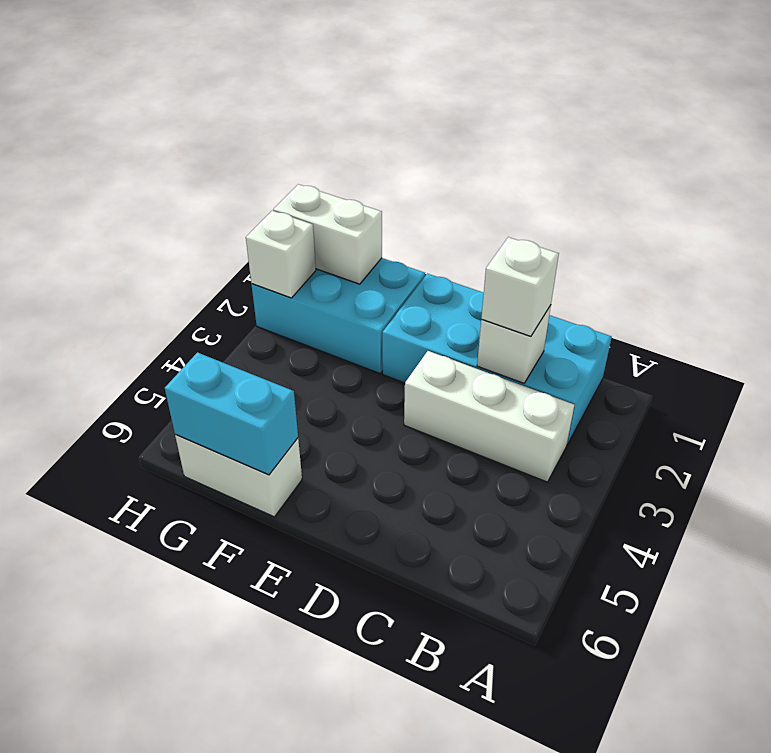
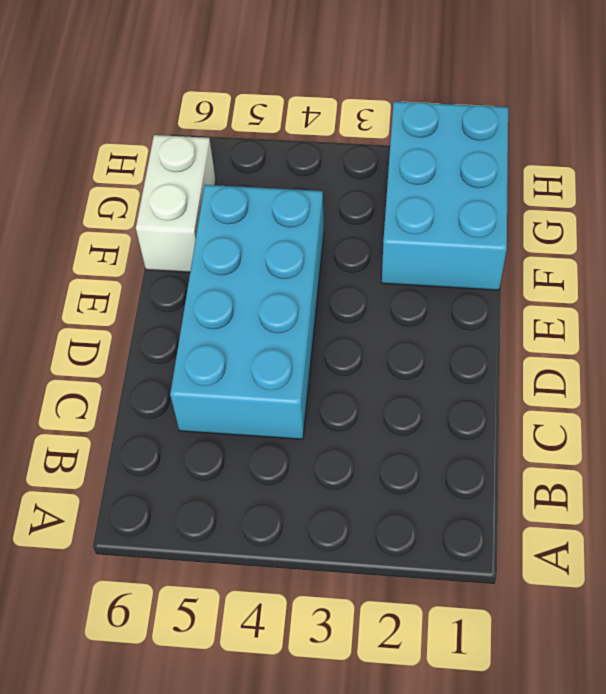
cyan brick C4:F5 level 1 -> cyan brick B1:E2 level 1
none -> white brick B3:D3 level 1
none -> white brick C2 level 2

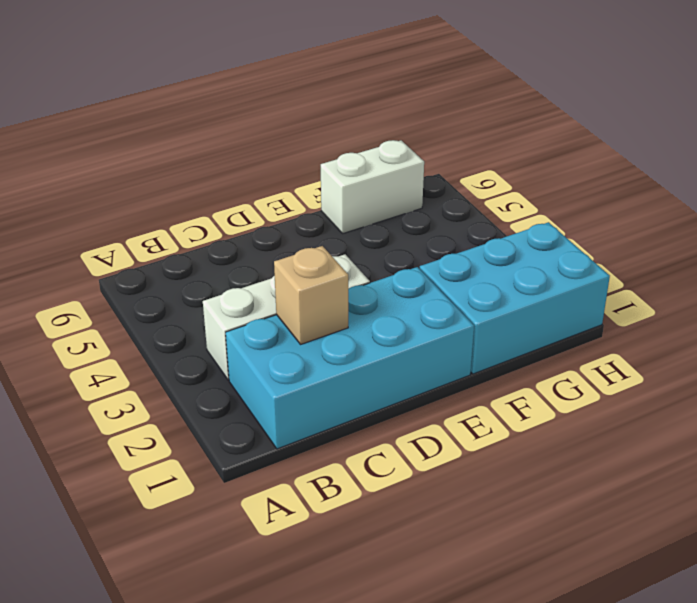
tan brick C2 level 2 -> white brick C2 level 2
none -> cyan brick F6:G6 level 2
none -> white brick G1:H1 level 2

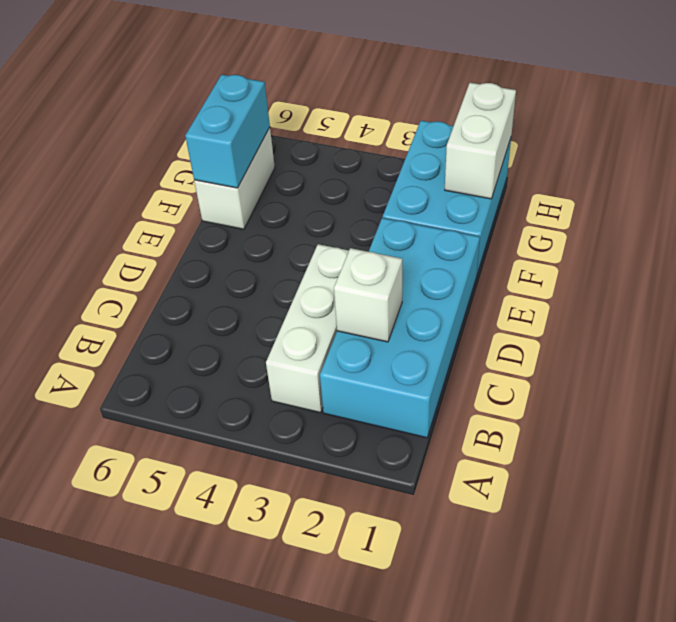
none -> white brick H2 level 2
none -> white brick C2 level 3

